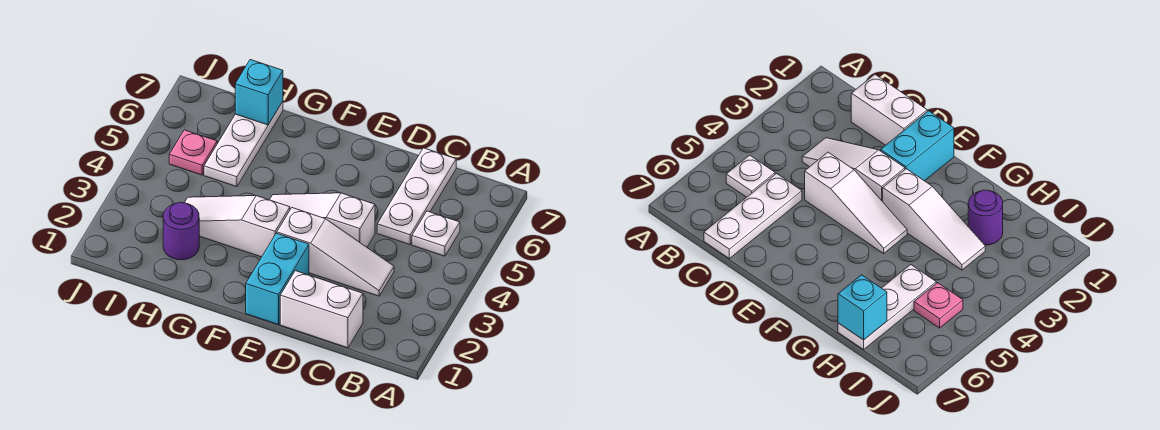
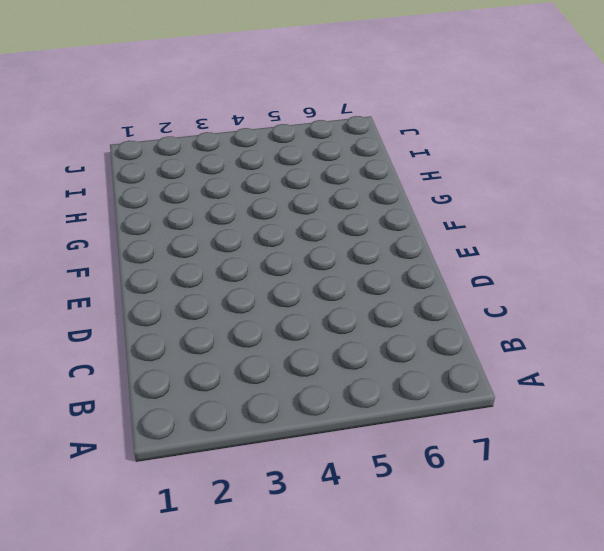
none -> white plate B5 level 1
none -> white brick C1:D1 level 1

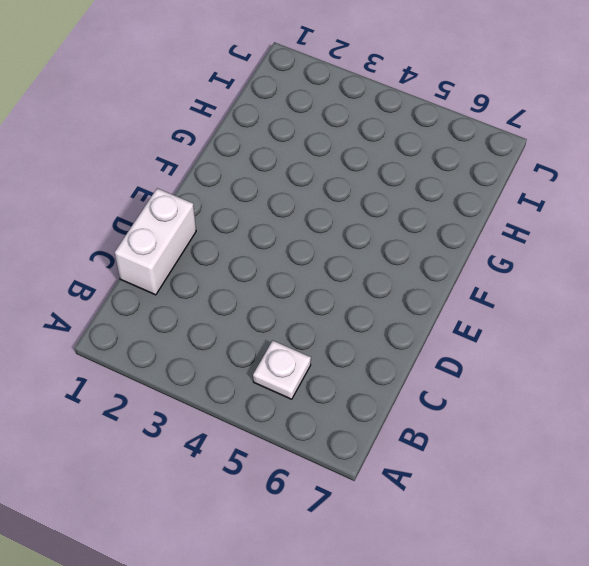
none -> white slope C3:E3 level 1 top E
none -> white plate C5:C7 level 1

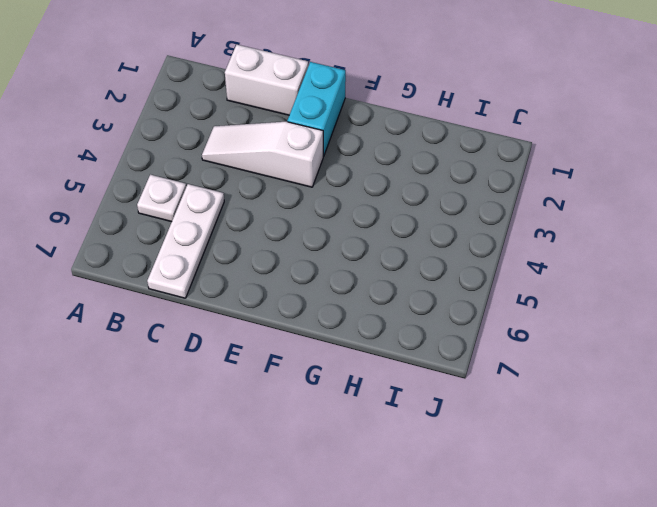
none -> white slope D4:F4 level 1 top D
none -> white slope F3:H3 level 1 top F

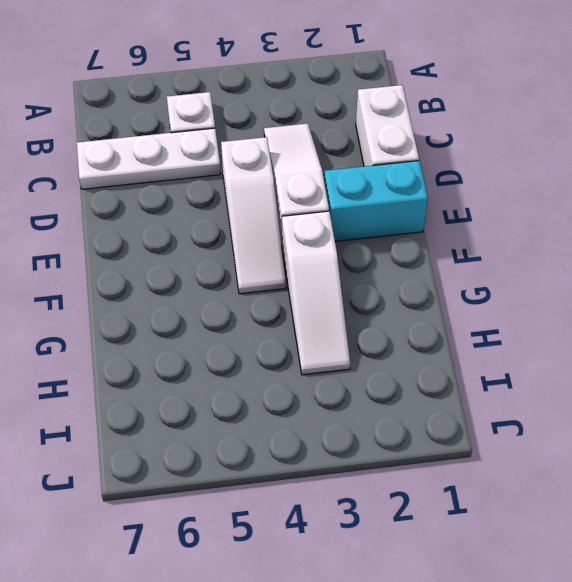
none -> purple round brick H2 level 1
none -> white plate H5:H7 level 1

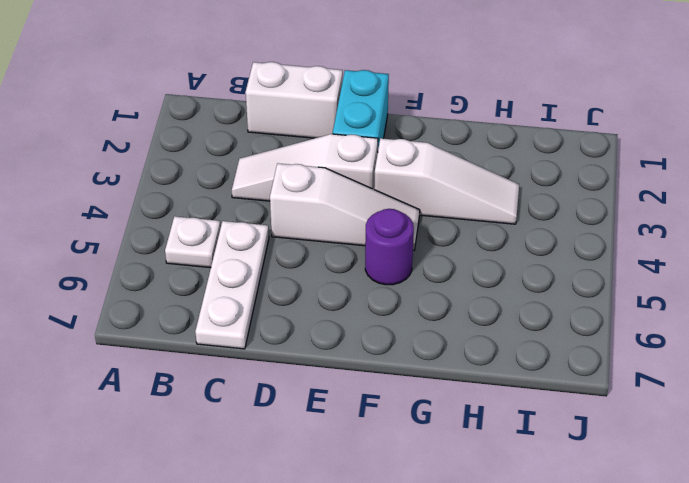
purple round brick F5 level 1 -> purple round brick H2 level 1
none -> white plate H5:H7 level 1
none -> pink plate I5 level 1

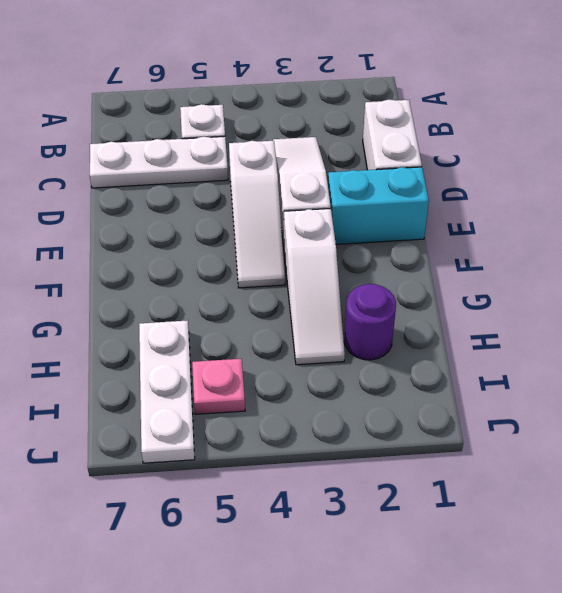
white plate H6:J6 level 1 -> white plate H5:H7 level 1
none -> cyan brick H7 level 2

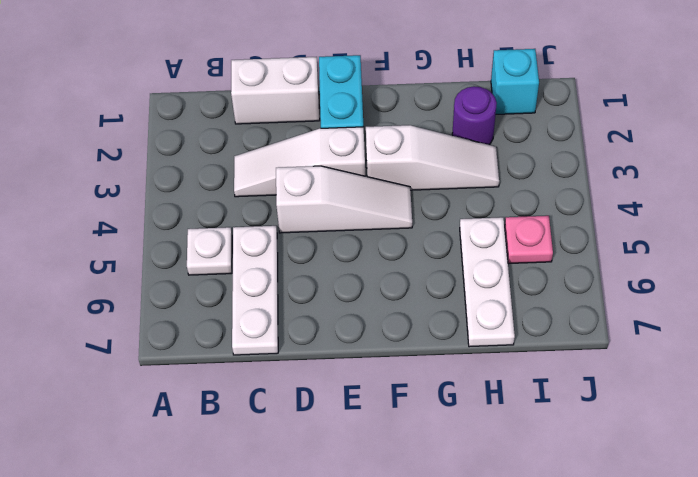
cyan brick I1 level 1 -> cyan brick H7 level 2

